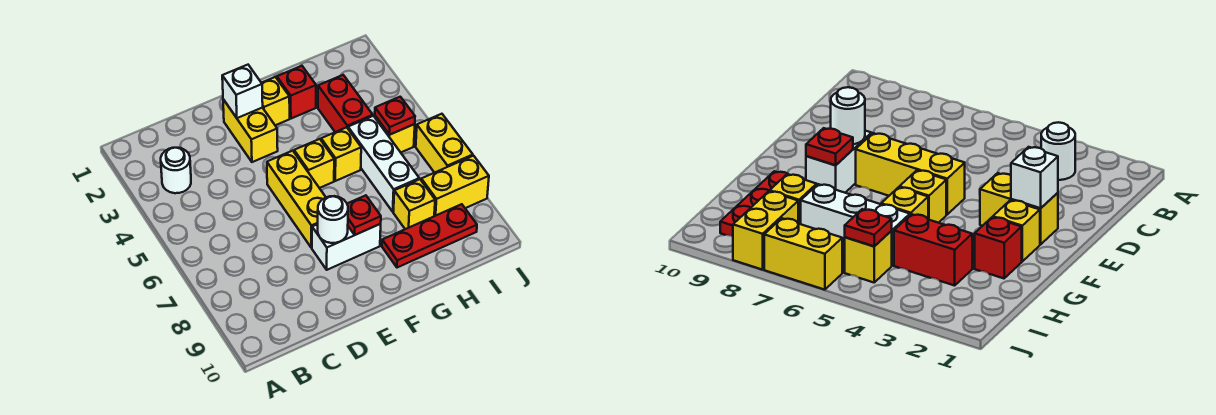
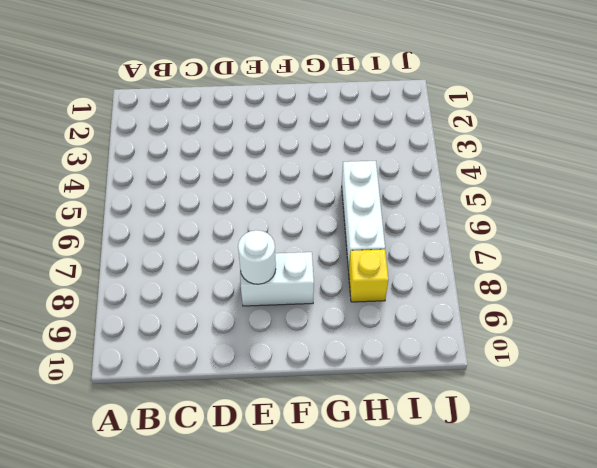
none -> white round brick B3 level 1
none -> yellow brick E2:E3 level 1
none -> yellow brick E5:E7 level 1

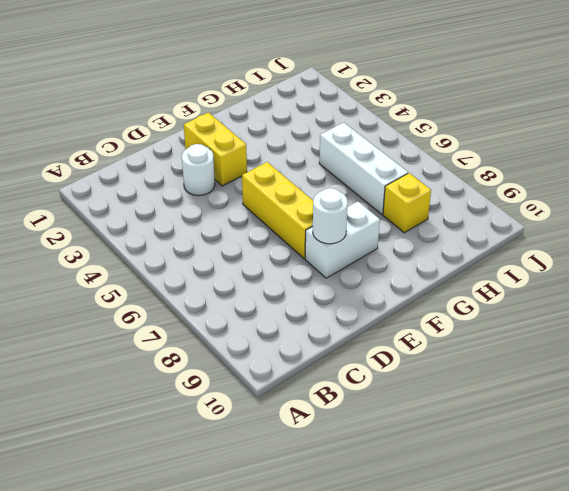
white round brick D3 level 1 -> white round brick B3 level 1
none -> yellow brick F2 level 1
none -> yellow brick F5 level 1
none -> red brick G2 level 1

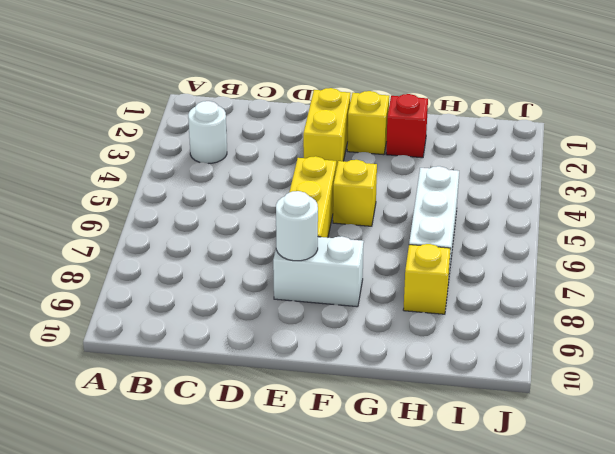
none -> yellow brick G5 level 1
none -> red plate G9:I9 level 1
none -> red brick H3:H4 level 1

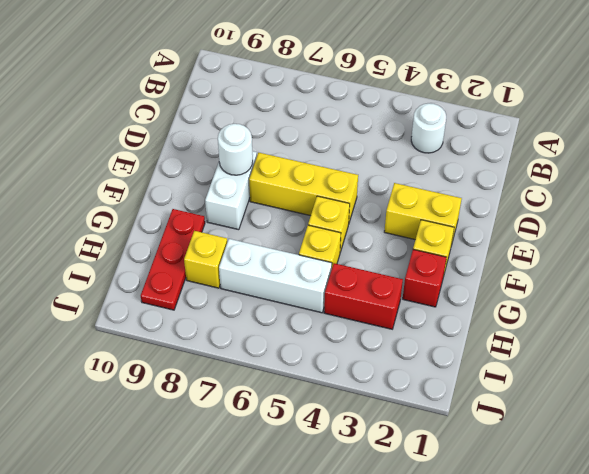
none -> yellow brick I5 level 1
none -> yellow brick I8:J8 level 1
none -> yellow brick J6:J7 level 1

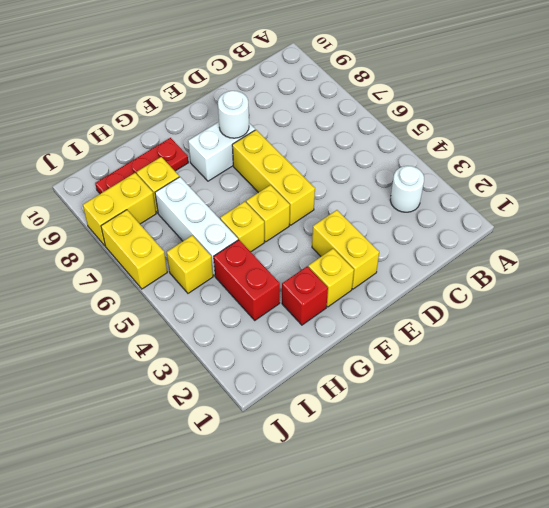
none -> white brick E2 level 2
none -> red plate F8 level 2
none -> red plate I5 level 2

